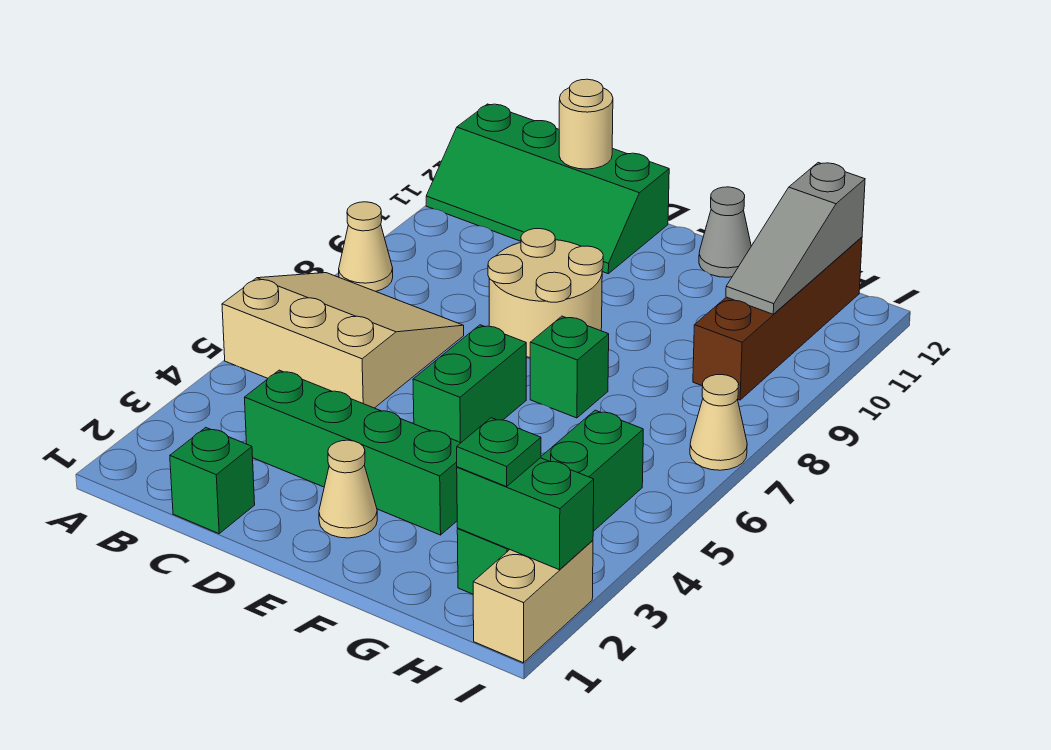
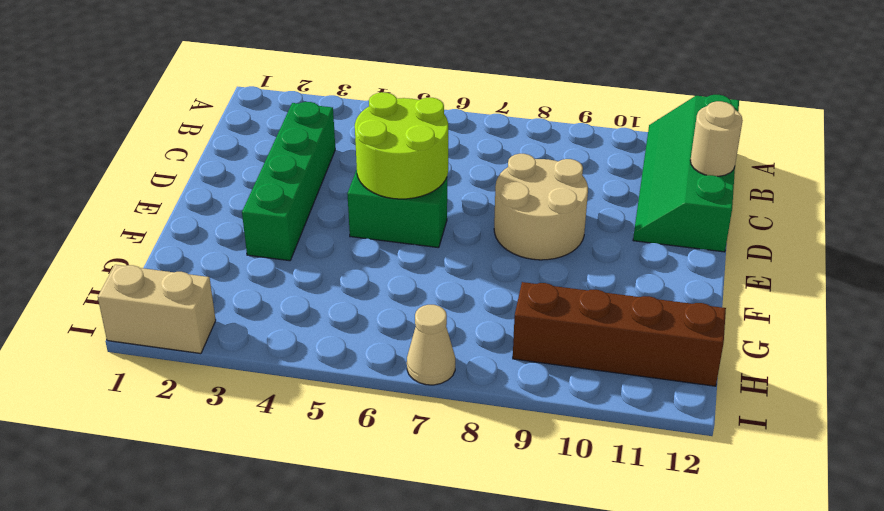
lime round brick D5:E6 level 2 -> none
none -> tan slope A5:C7 level 1 top 5
none -> tan cone A8 level 1
none -> green brick C1 level 1

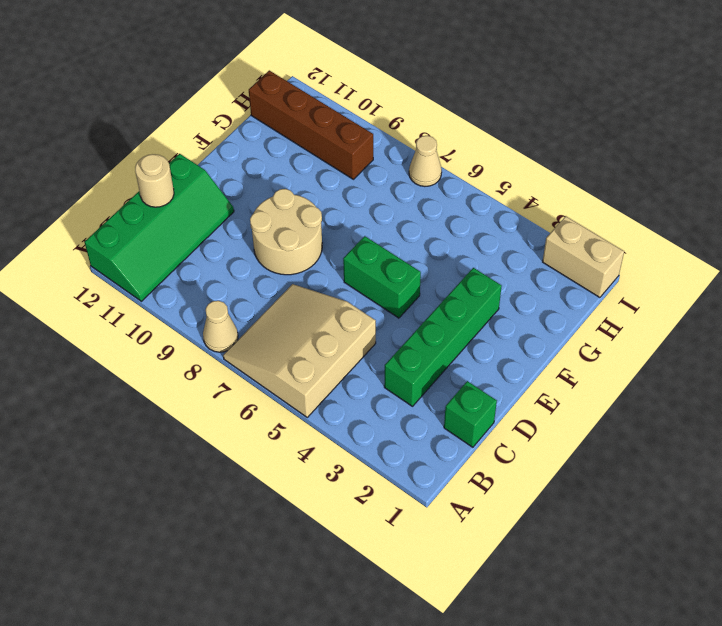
none -> tan cone E2 level 1
none -> green brick F7 level 1
none -> grey cone F12 level 1

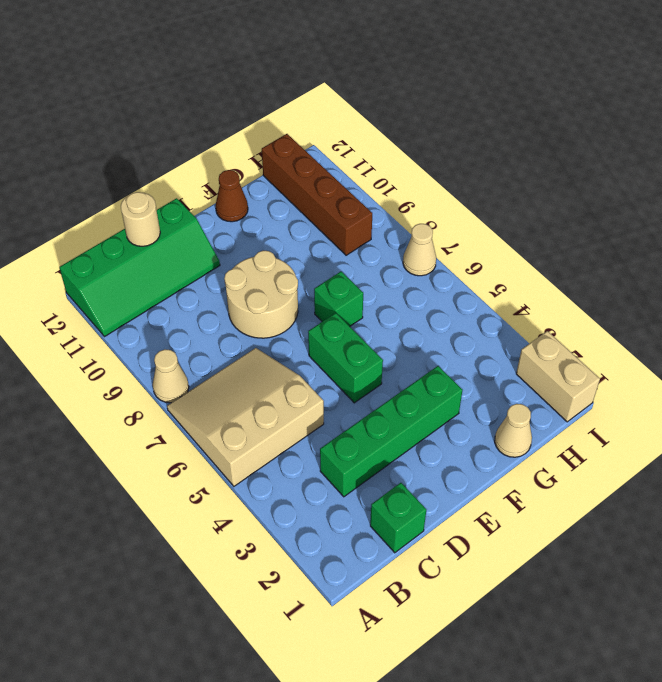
brown cone F12 level 1 -> grey cone F12 level 1
tan cone G1 level 1 -> tan cone E2 level 1
none -> green brick H2:H5 level 1
none -> green brick H2:I2 level 2
none -> grey slope H10:H12 level 2 top 12

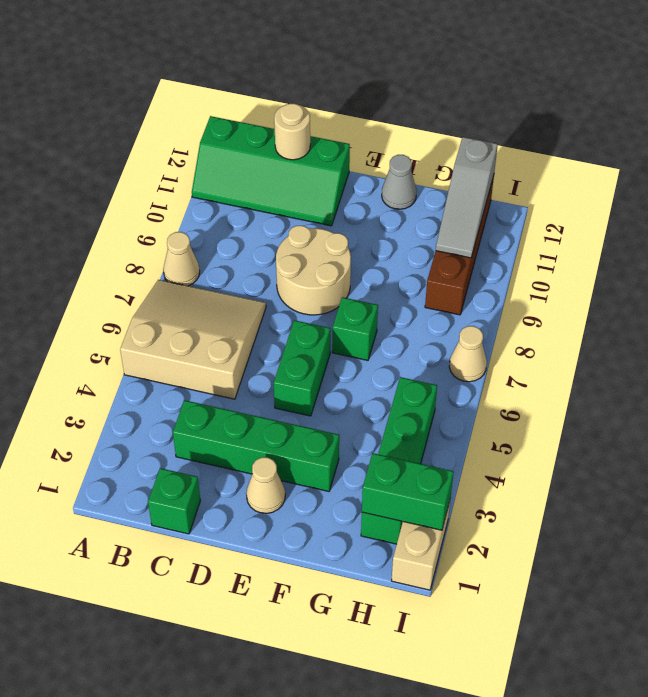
none -> green plate H2 level 3

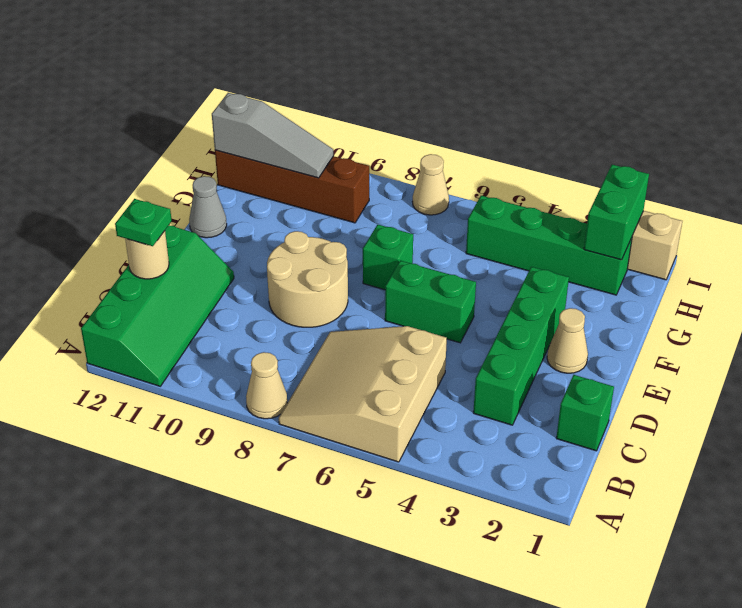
green plate C12 level 3 -> green plate H2 level 3

